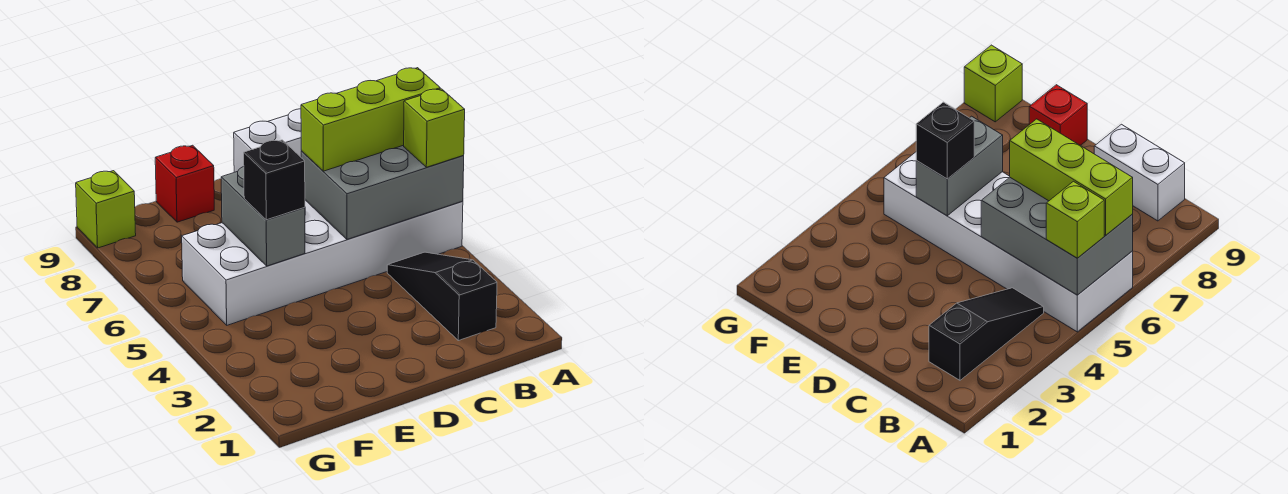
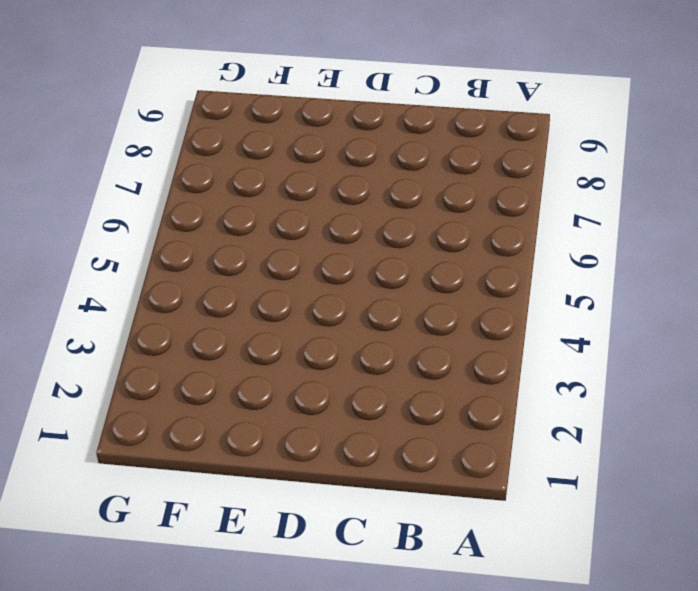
none -> white brick A5:F6 level 1
none -> black slope B2:B4 level 1 top 2

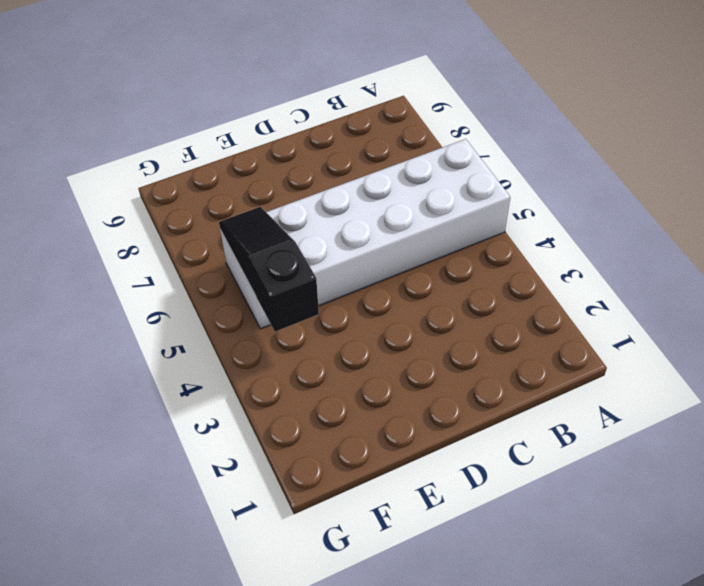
black slope F4:F6 level 2 top 4 -> black slope B2:B4 level 1 top 2
none -> white brick B9:C9 level 1
none -> red brick E9 level 1

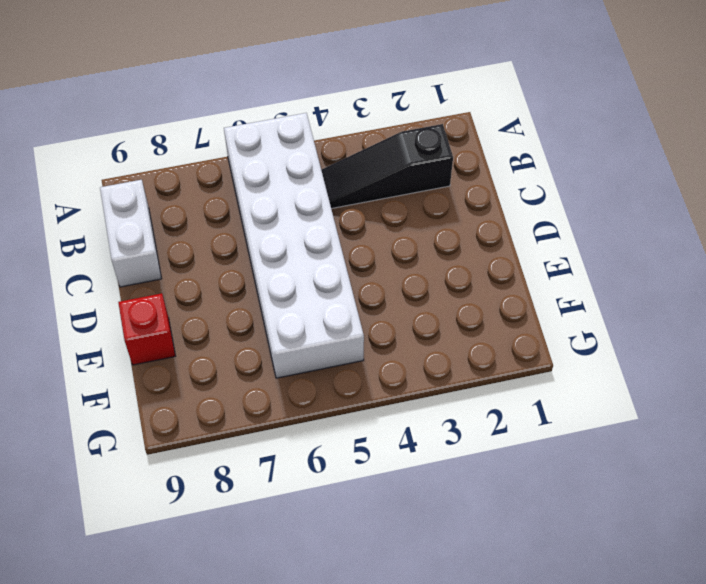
none -> lime brick G9 level 1
none -> grey brick A5:C6 level 2

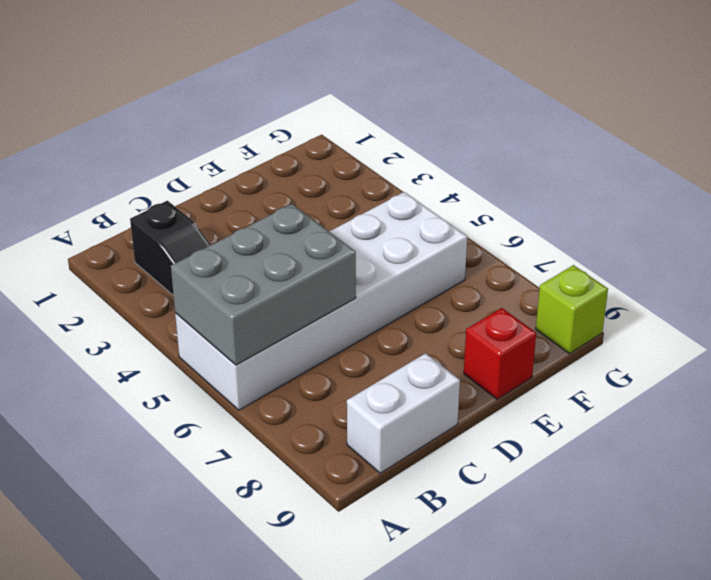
none -> grey brick E5:E6 level 2
none -> lime brick A5 level 3

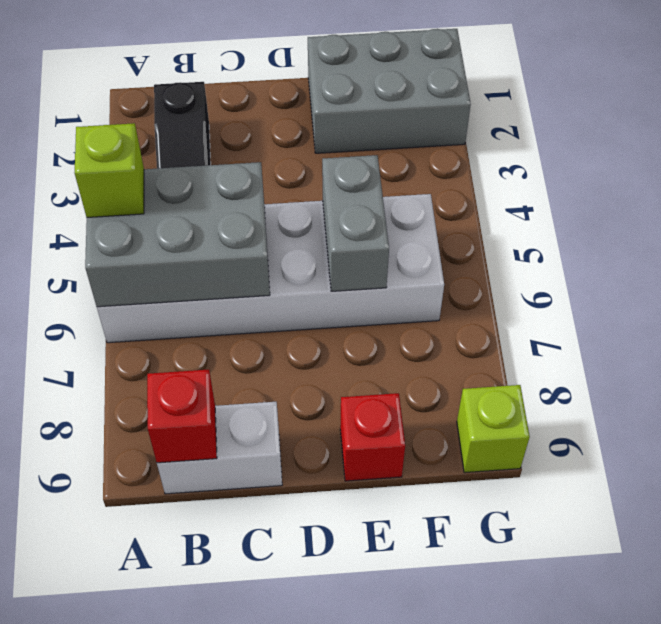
red brick B9 level 2 -> none
grey brick E1:G2 level 1 -> none
none -> lime brick A6:C6 level 3
none -> black brick E5 level 3

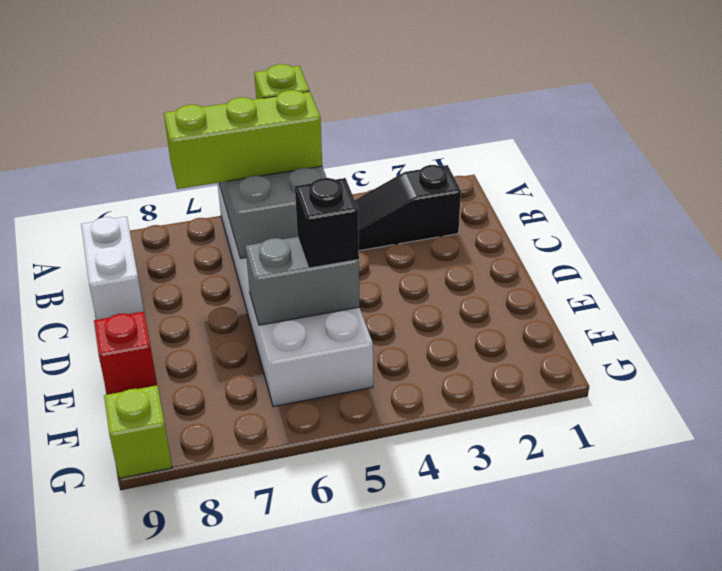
lime brick B5:B7 level 3 -> lime brick A6:C6 level 3

